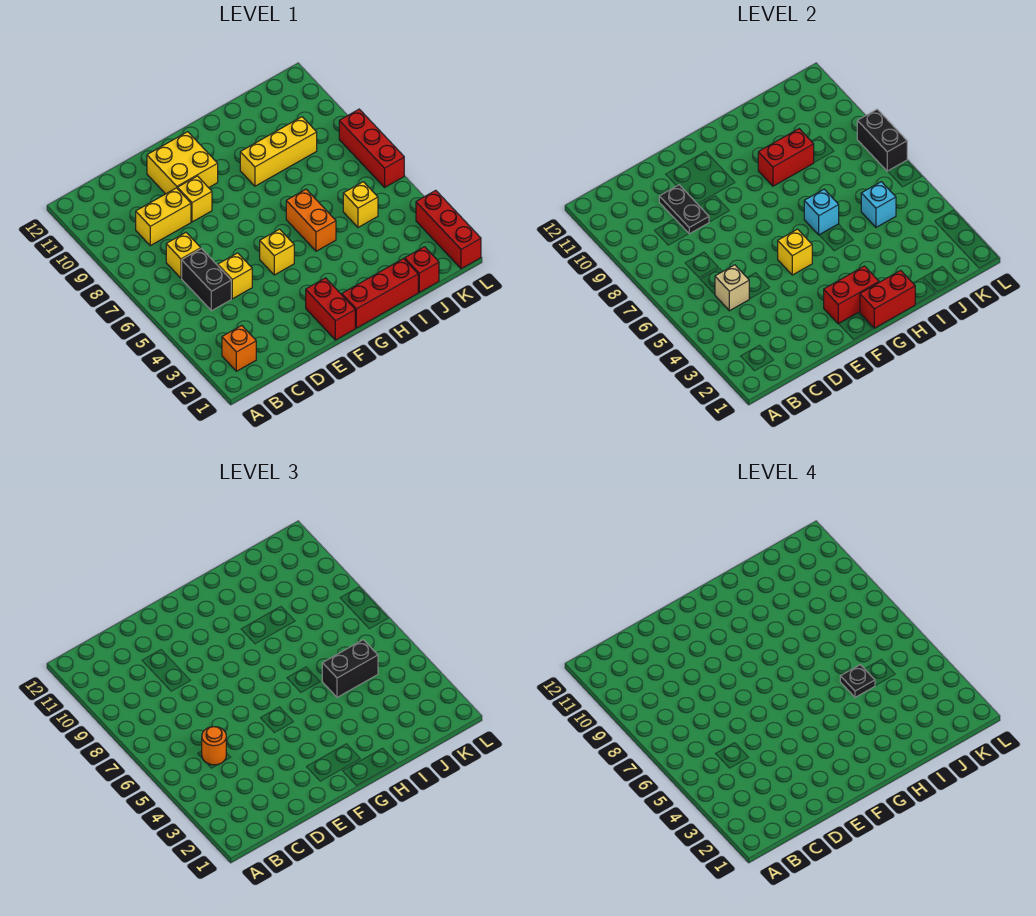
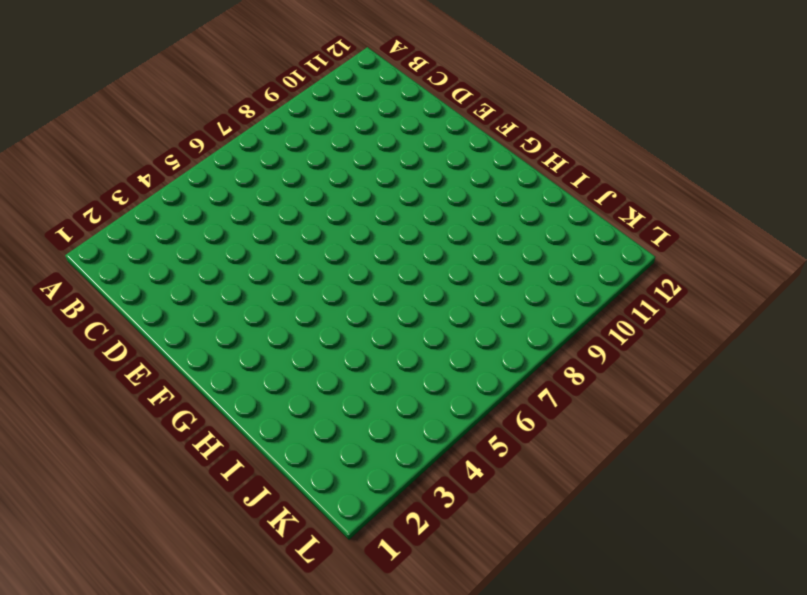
none -> orange brick B2 level 1
none -> black brick C5:C6 level 1
none -> yellow brick C7 level 1

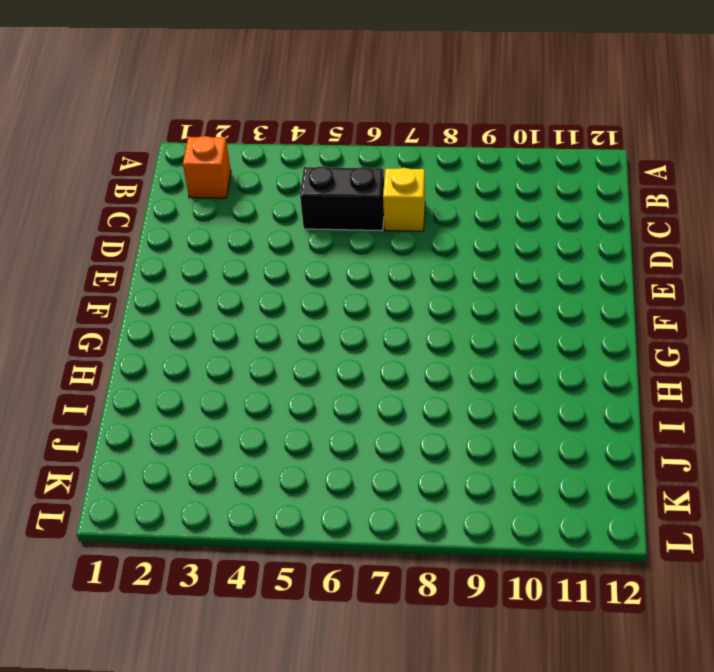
none -> yellow brick C9:D9 level 1
none -> yellow brick D5 level 1
none -> yellow brick E9 level 1

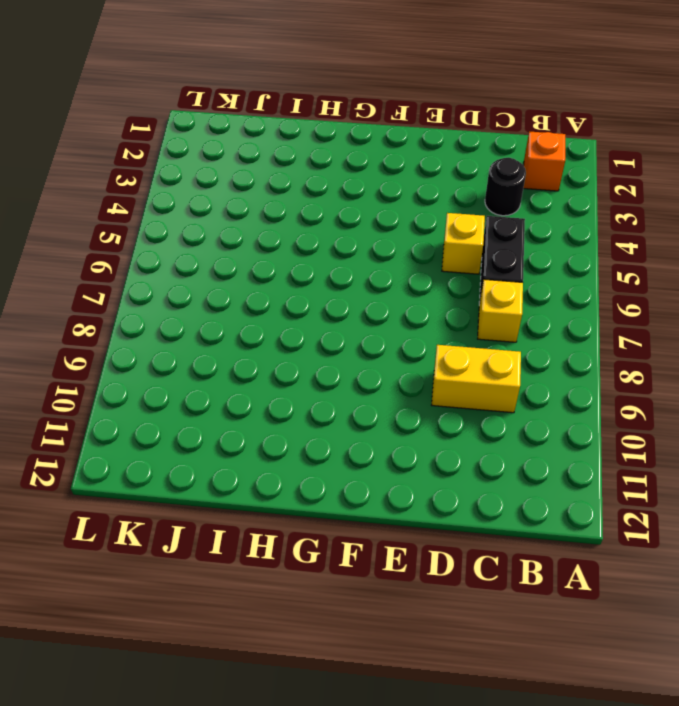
black round brick C3 level 1 -> none
none -> yellow brick E9 level 1
none -> yellow brick E10:F11 level 1
none -> red brick F1:F2 level 1

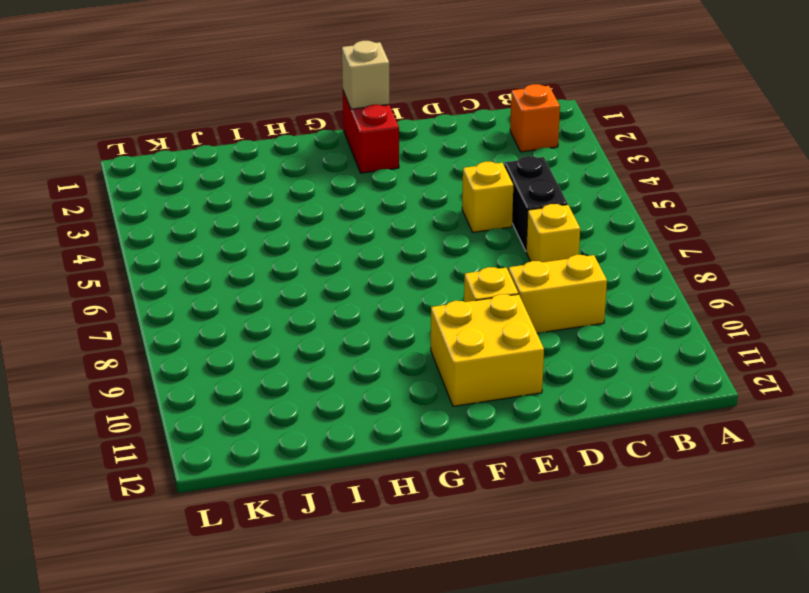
tan brick F1 level 2 -> tan brick C5 level 2
none -> yellow brick F5 level 1
none -> red brick G1:I1 level 1
none -> orange brick H5:H6 level 1

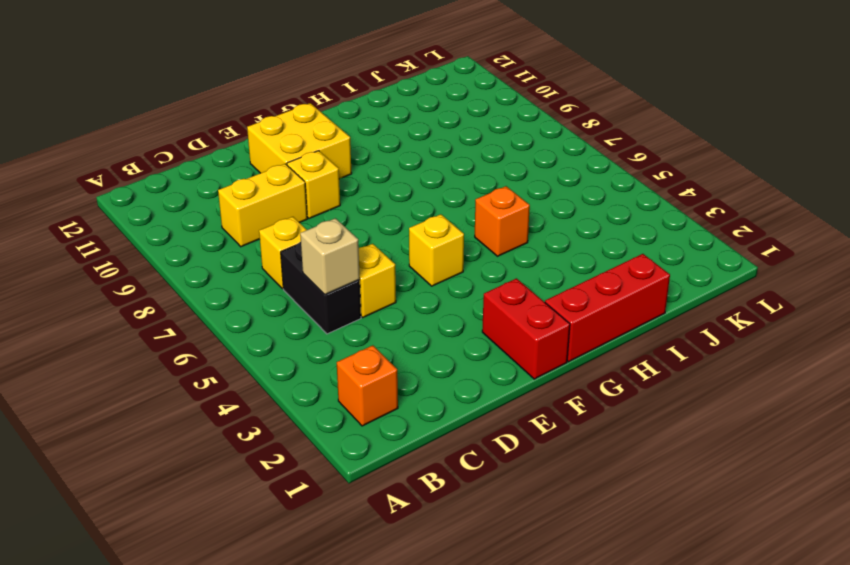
orange brick H5 level 1 -> orange brick H5:H6 level 1
none -> yellow brick H9:J9 level 1
none -> red brick J1 level 1
none -> yellow brick J5 level 1

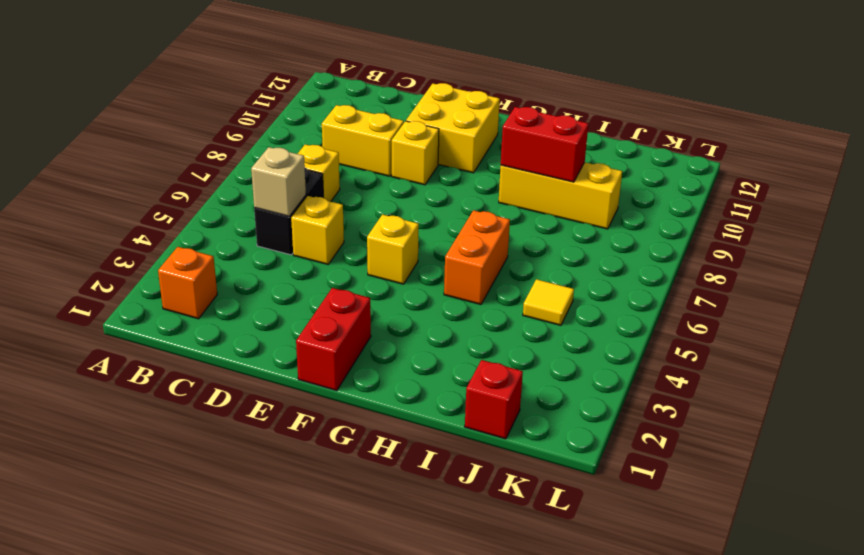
yellow tile J5 level 1 -> yellow brick J5 level 1
none -> red brick G1:I1 level 1
none -> red brick L1:L3 level 1
none -> red brick L6:L8 level 1

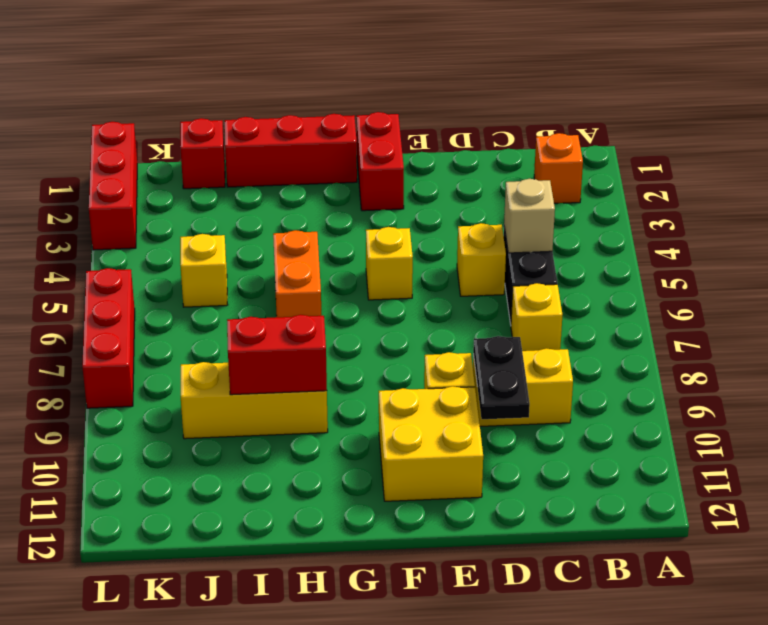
none -> red brick F2:G2 level 2
none -> yellow brick F5 level 2
none -> red brick G1:H1 level 2

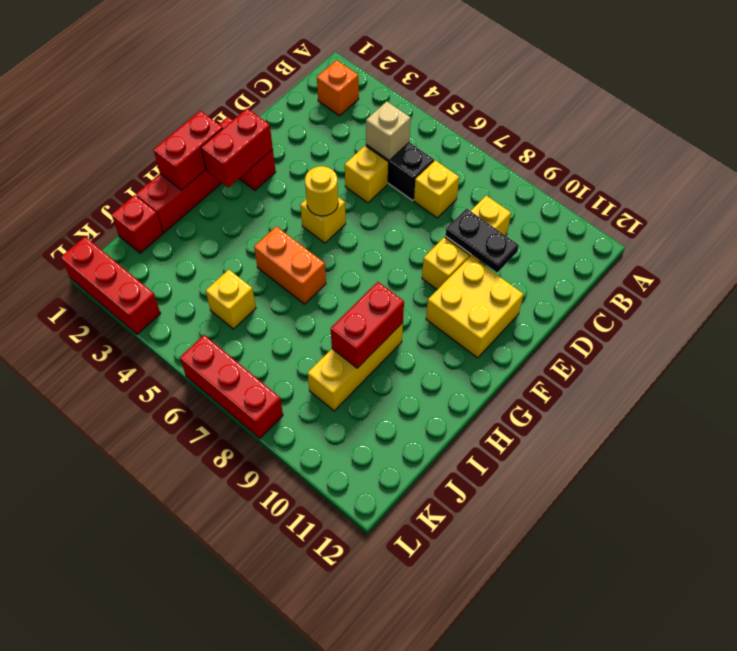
yellow round brick F5 level 2 -> yellow brick F5 level 2
none -> cyan brick H6 level 2
none -> cyan brick J5 level 2
none -> black brick L7:L8 level 2

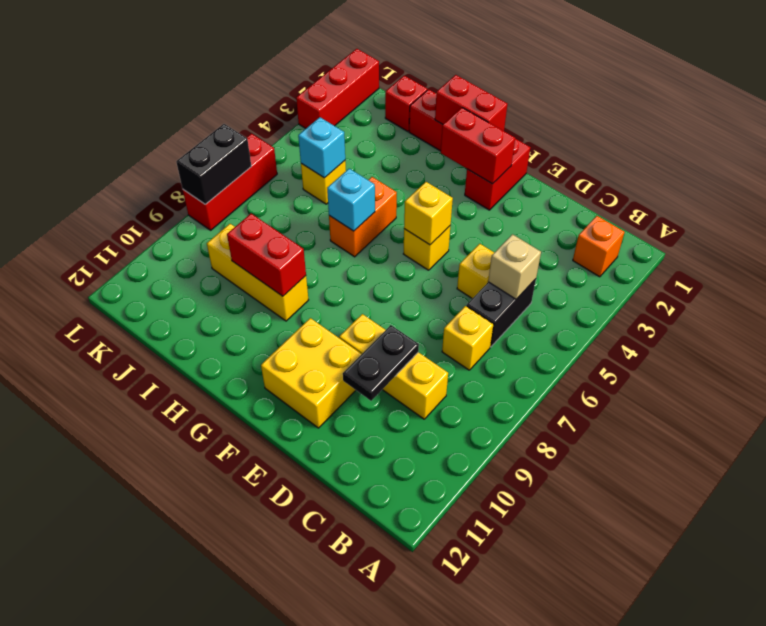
none -> orange round brick C5 level 3
none -> black brick I5:J5 level 3
none -> black plate I5 level 4

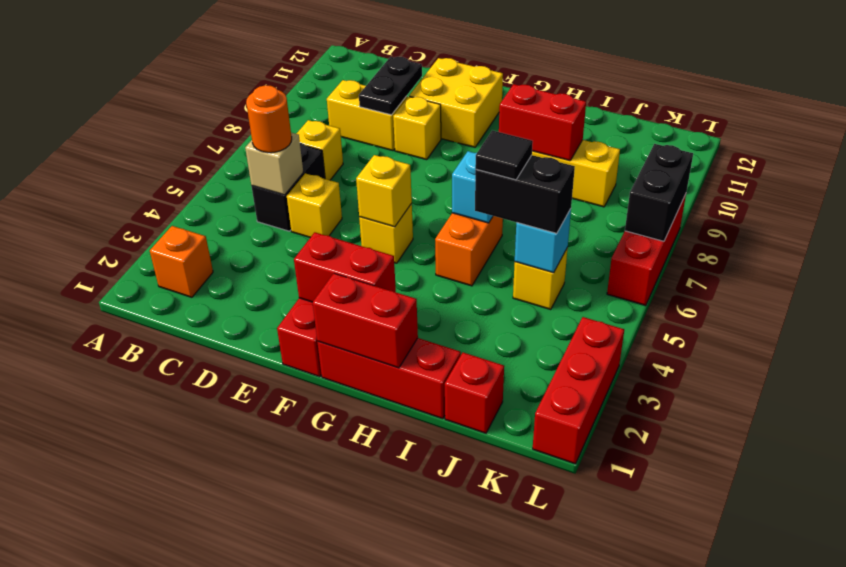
black tile I5 level 4 -> black plate I5 level 4

